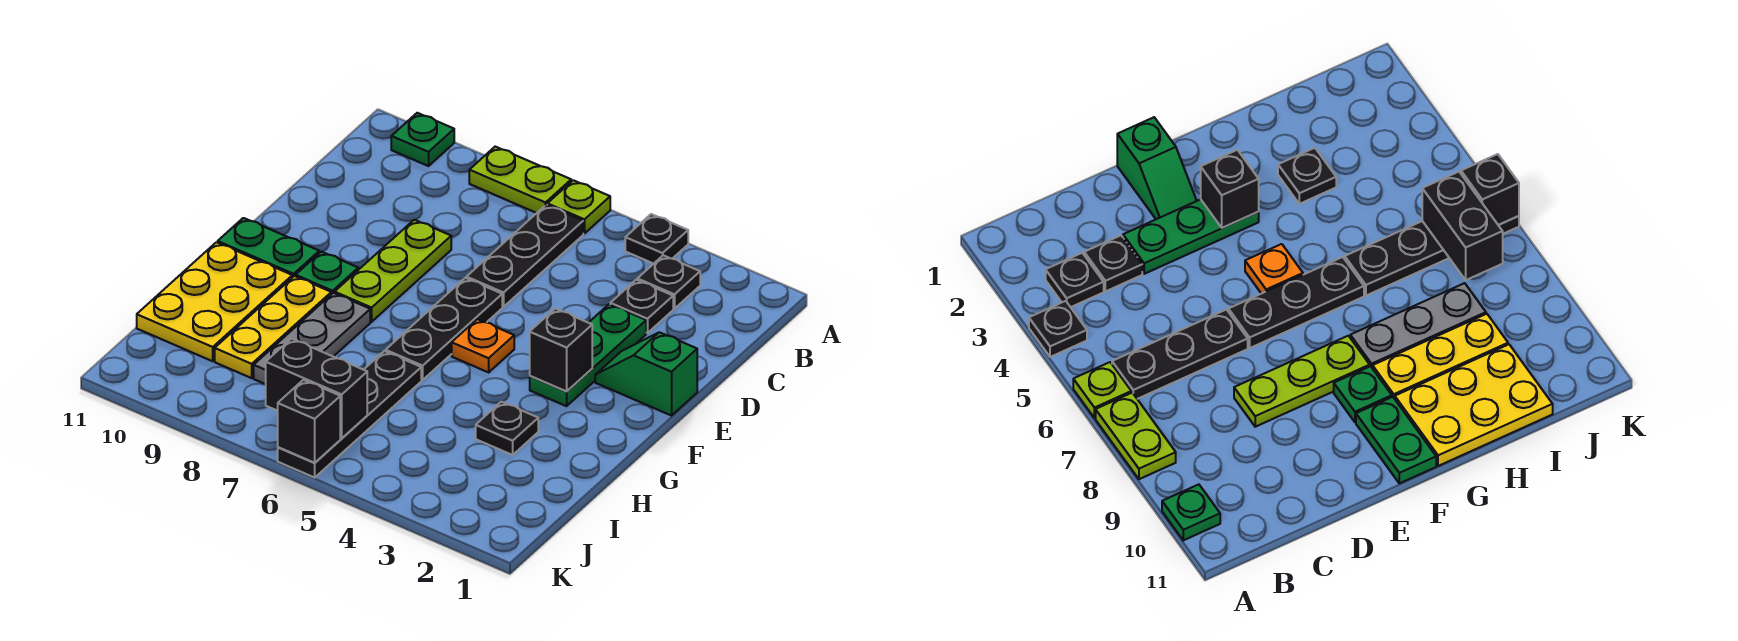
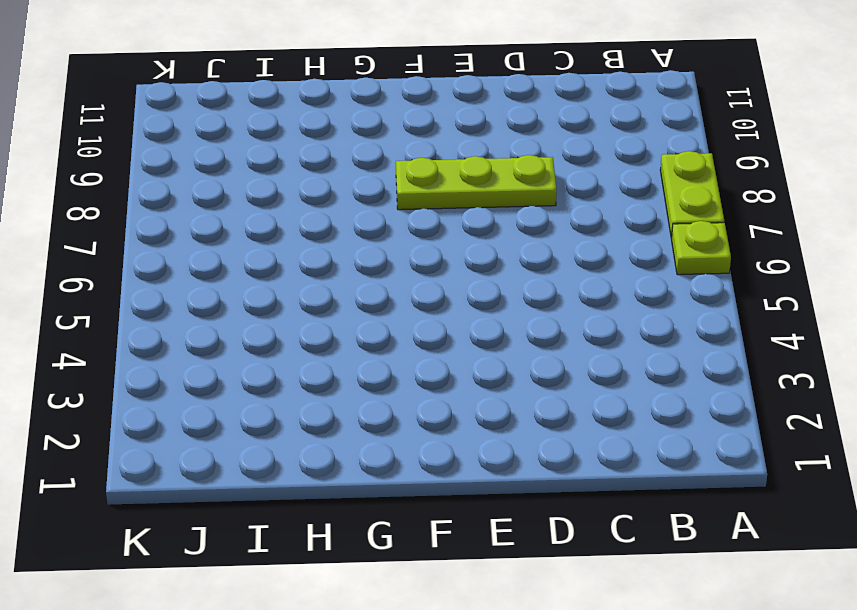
none -> black plate A4 level 1
none -> green plate A10 level 1
none -> black plate B3 level 1

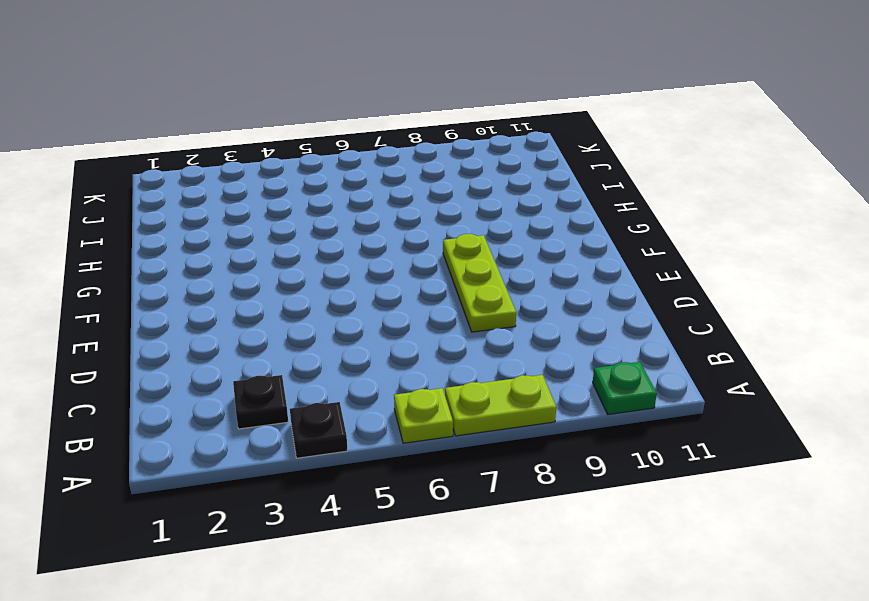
none -> black plate B6:D6 level 1
none -> black plate C3 level 1
none -> green plate D3:F3 level 1

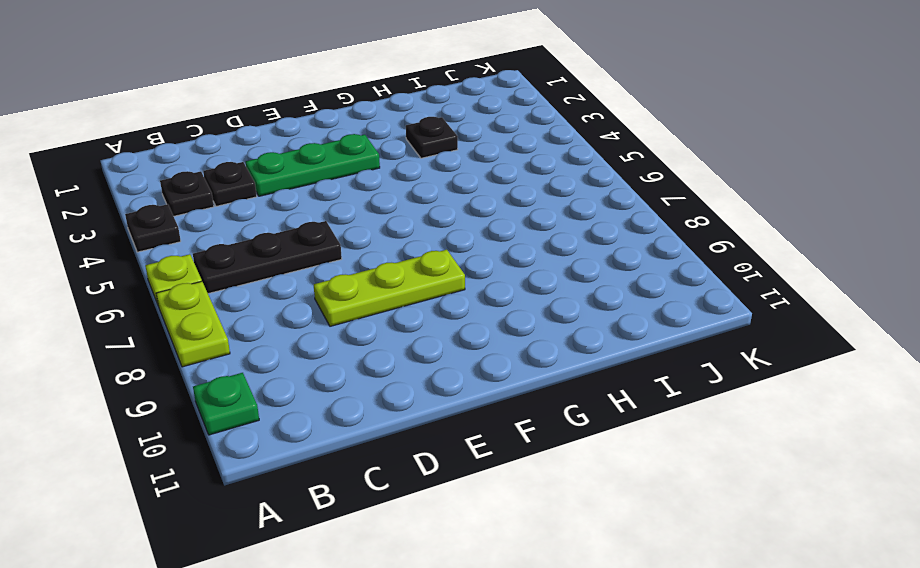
none -> green slope E1:E2 level 1 top 1
none -> black plate E6:G6 level 1
none -> orange plate F5 level 1

